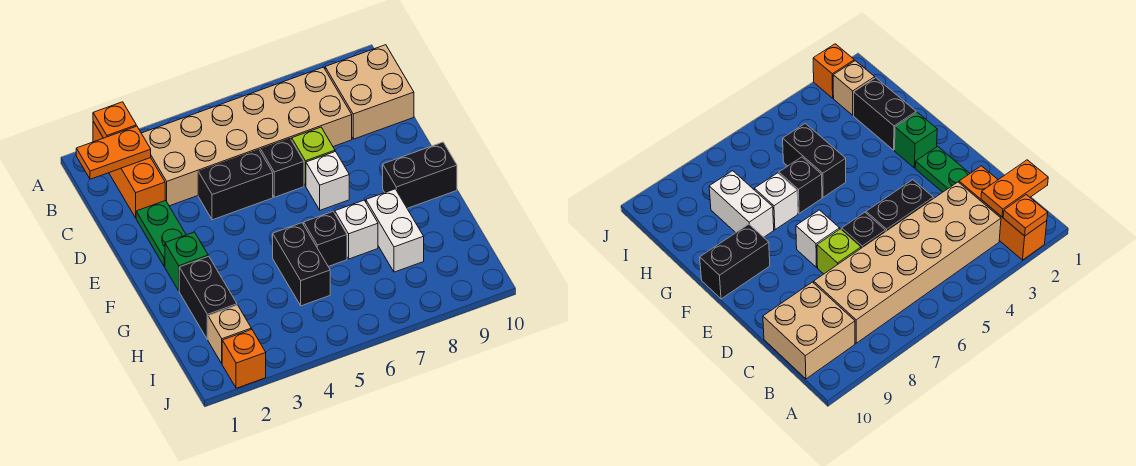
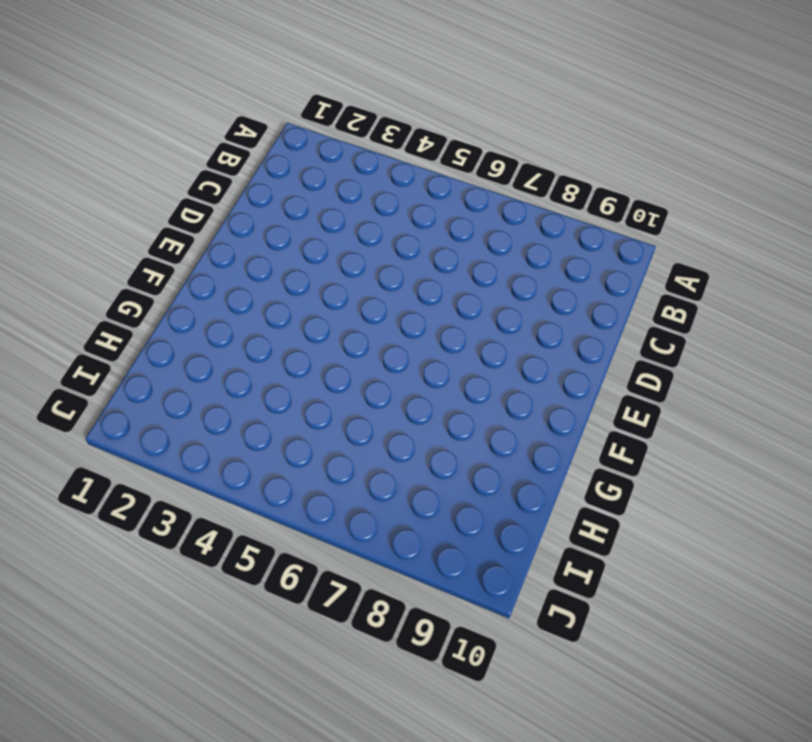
none -> orange brick A2:C2 level 1
none -> tan brick B3:C8 level 1
none -> tan brick B9:C10 level 1

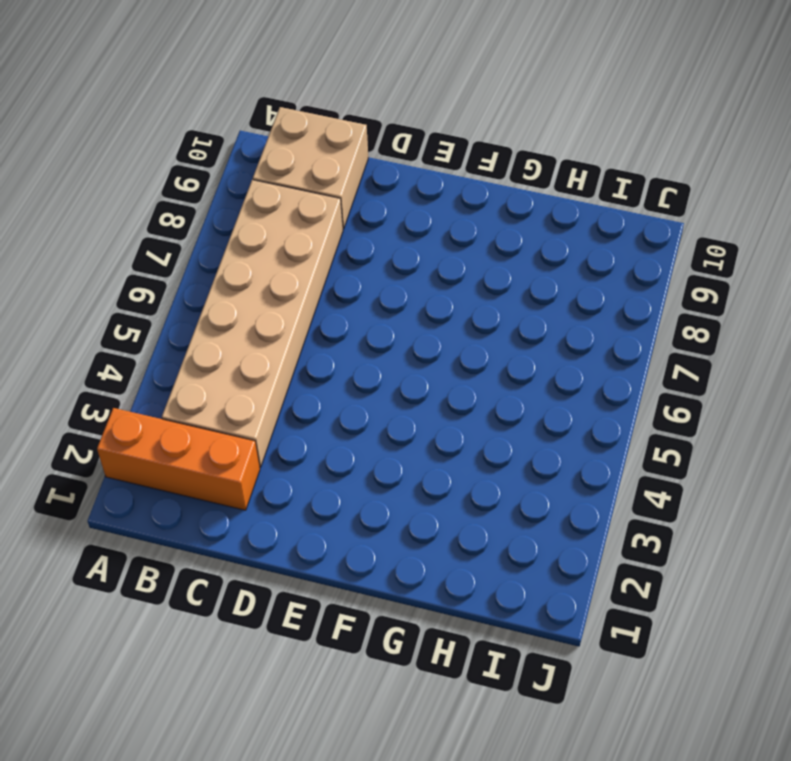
none -> green plate D2:E2 level 1
none -> black brick D4:D5 level 1
none -> black brick D6 level 1

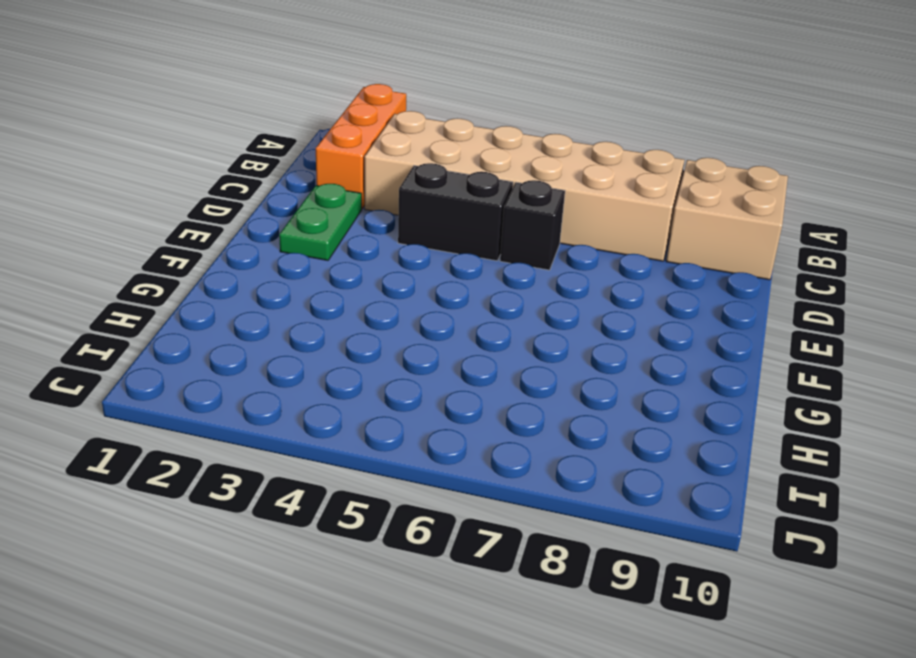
none -> lime brick D7 level 1
none -> white brick E7 level 1
none -> green brick F2 level 1

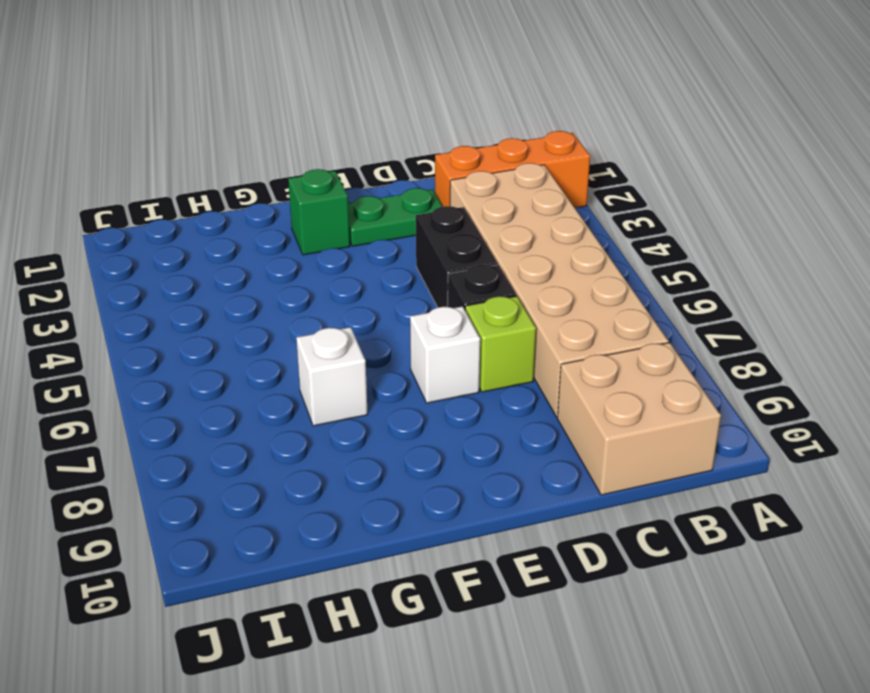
none -> black brick F9:F10 level 1
none -> black brick G2:H2 level 1
none -> black brick G5:H5 level 1

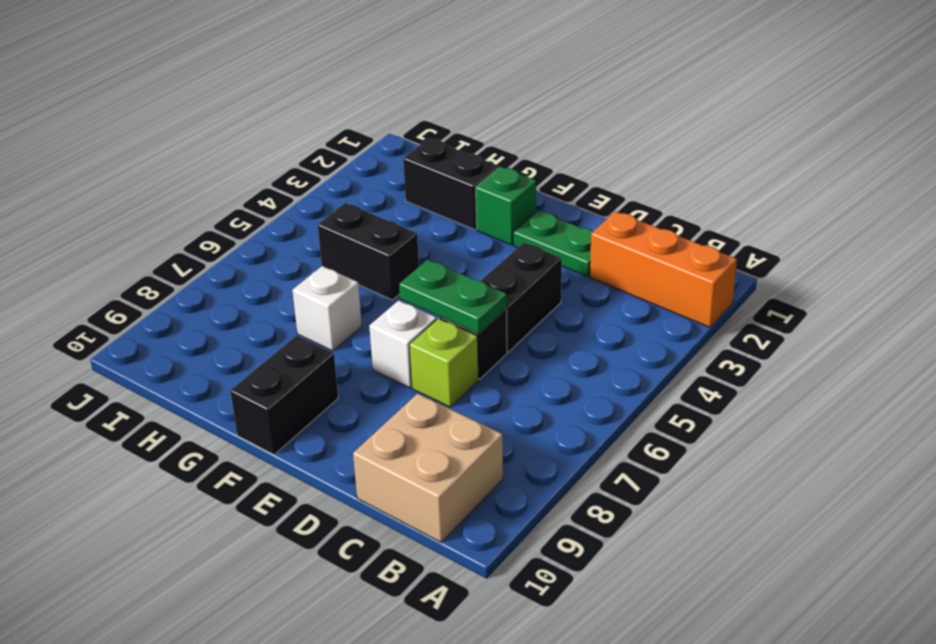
green plate D6:E6 level 2 -> none
none -> tan brick B3:C8 level 1
none -> black brick G6 level 1
none -> white brick G8:H8 level 1

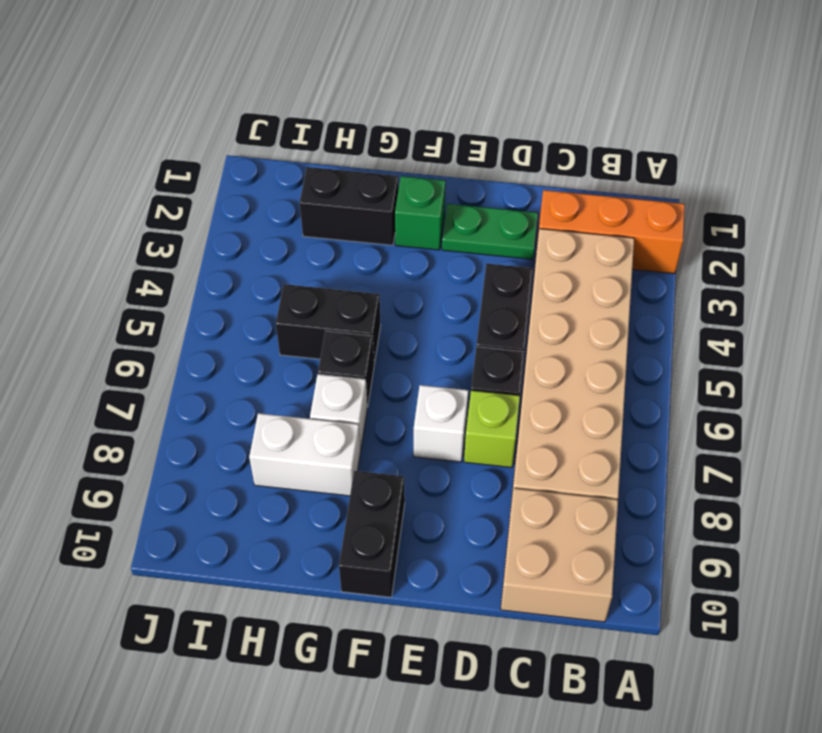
none -> tan brick I2 level 1
none -> orange brick J2 level 1
none -> orange plate A2 level 2

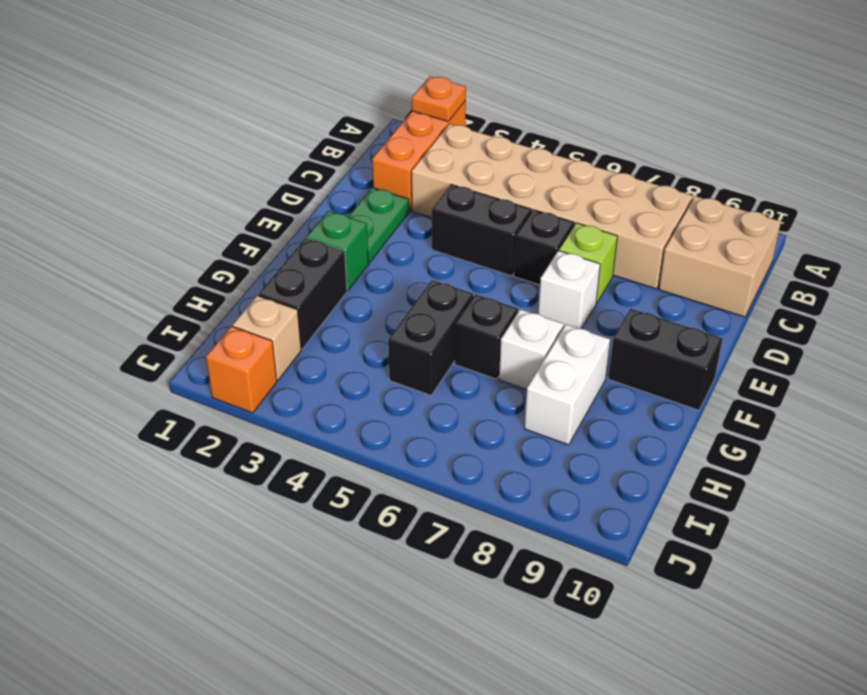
none -> orange plate B1:B2 level 2

